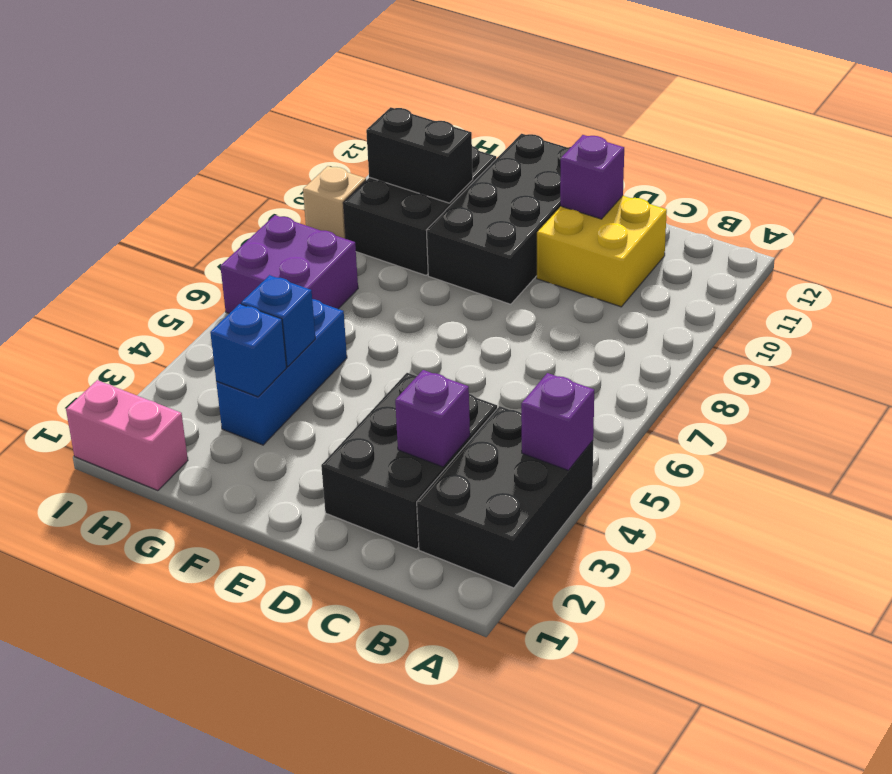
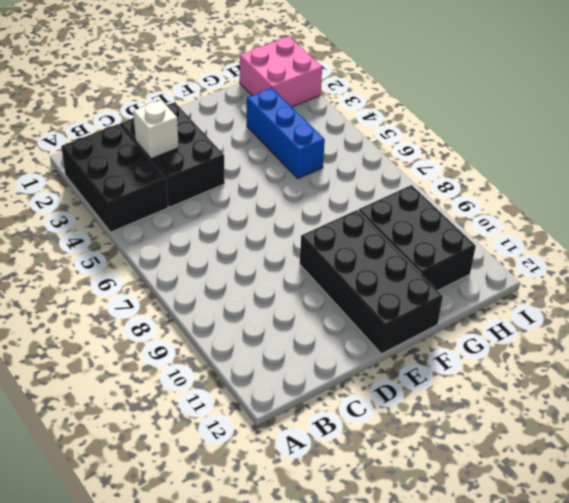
white brick C3 level 2 -> purple brick C3 level 2
pink brick H1:I2 level 1 -> pink brick H1:I1 level 1
none -> yellow brick C10:D11 level 1
none -> purple brick H6:I7 level 1
none -> tan brick I9 level 1

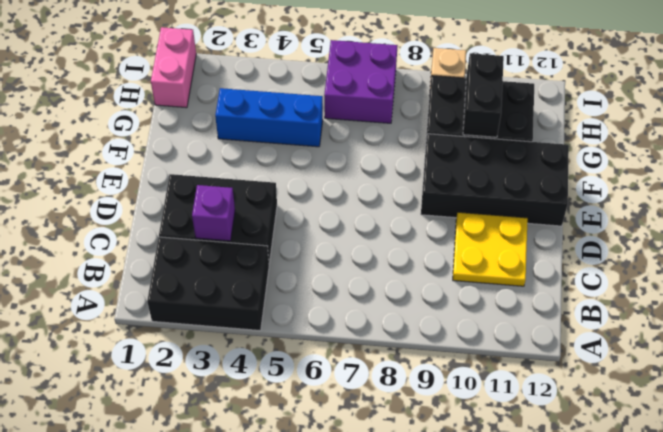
yellow plate C10:D11 level 1 -> yellow brick C10:D11 level 1
none -> purple brick A4 level 2
none -> purple brick D11 level 2
none -> blue brick G3 level 2

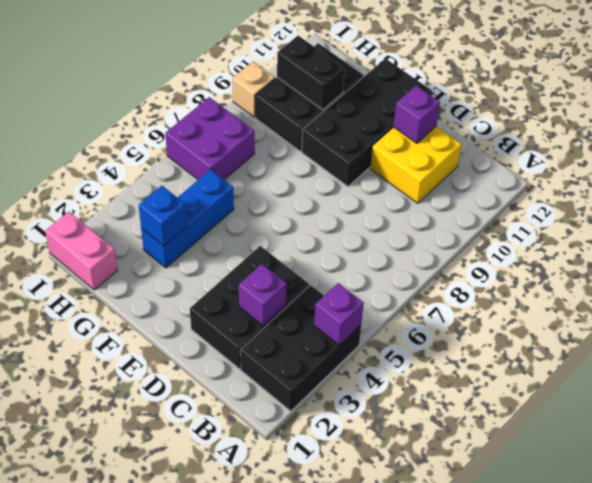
none -> blue brick G4 level 2

